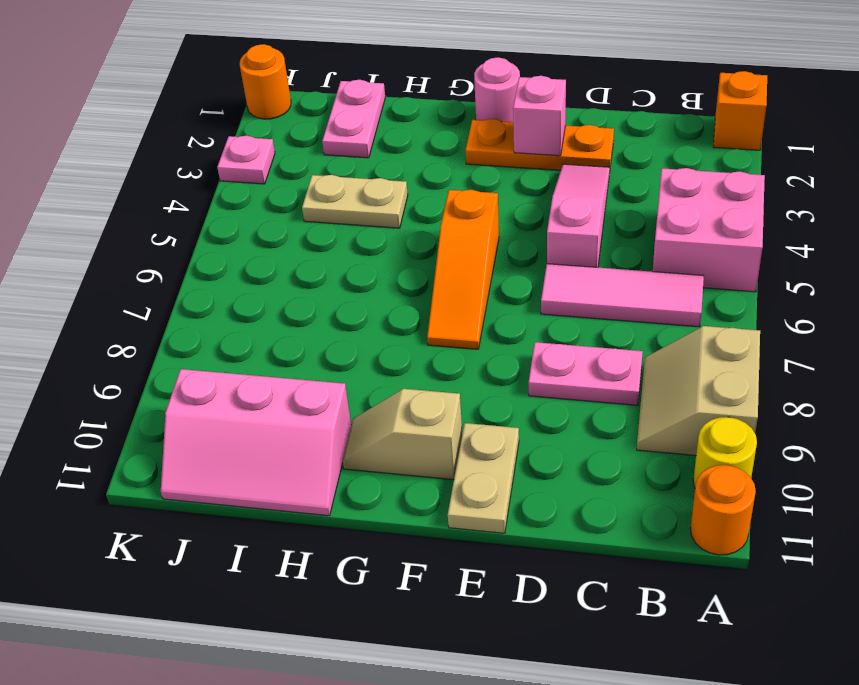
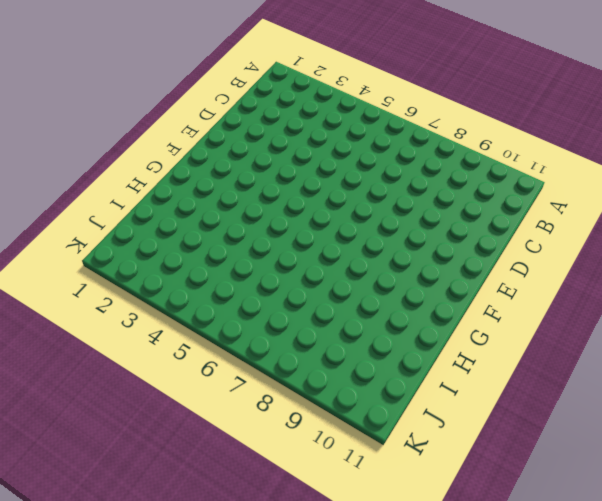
none -> orange brick A1 level 1
none -> pink brick A4:B5 level 1
none -> tan slope A8:B9 level 1 top A

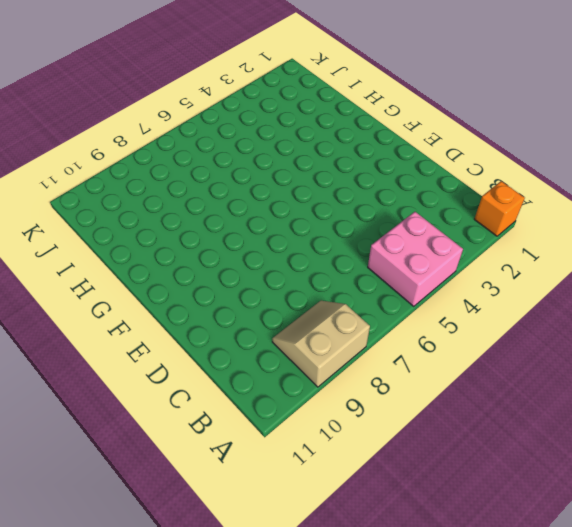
none -> yellow round brick A10 level 1
none -> orange round brick A11 level 1
none -> pink tile B6:D6 level 1

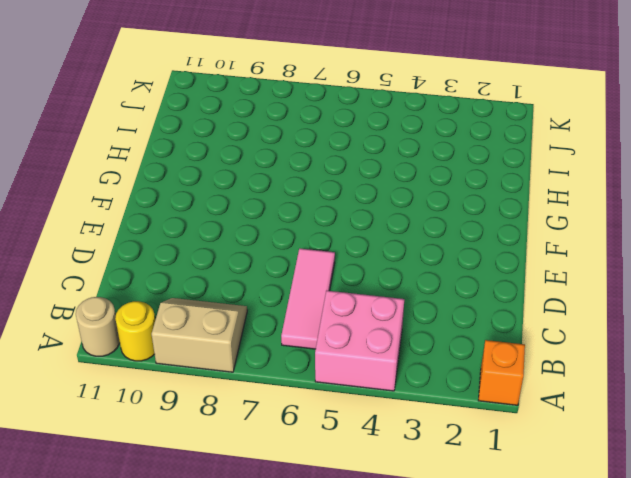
tan round brick A11 level 1 -> orange round brick A11 level 1
none -> pink plate C8:D8 level 1
none -> orange plate D2:F2 level 1
none -> pink slope D3:D5 level 1 top 5

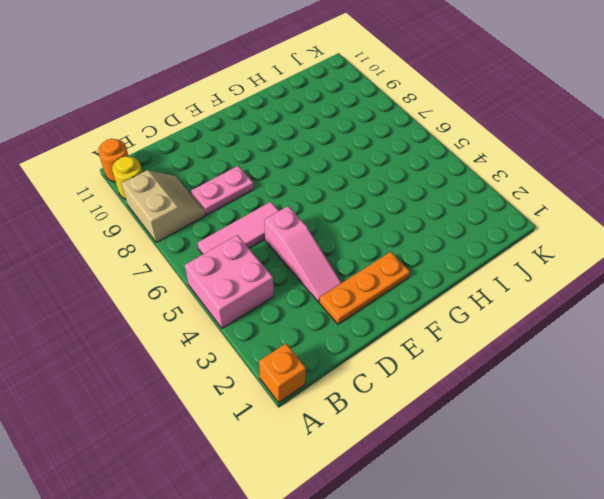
none -> tan plate E10:E11 level 1
none -> pink round brick F1 level 1
none -> orange slope F5:F7 level 1 top 5

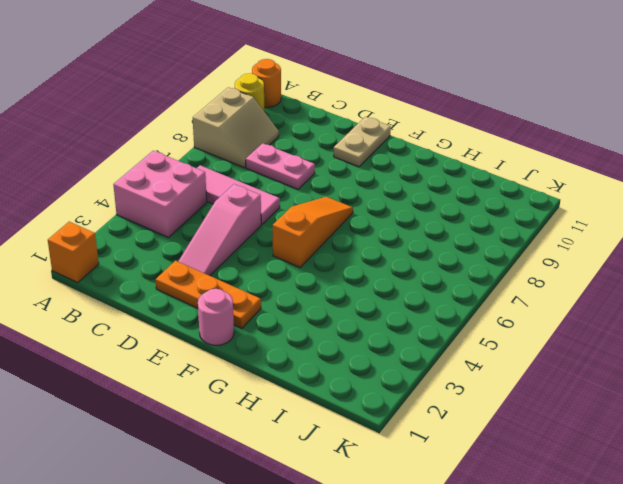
none -> tan slope F10:G10 level 1 top F
none -> tan plate H4:I4 level 1
none -> pink slope H10:J11 level 1 top 10

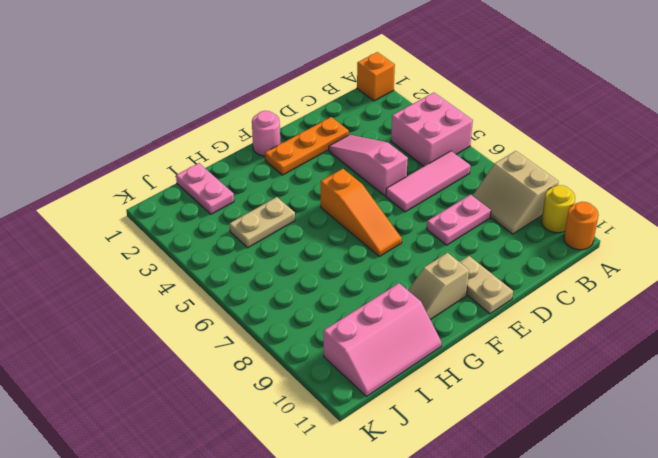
none -> orange round brick K1 level 1
none -> pink plate K3 level 1
none -> pink brick E2 level 2

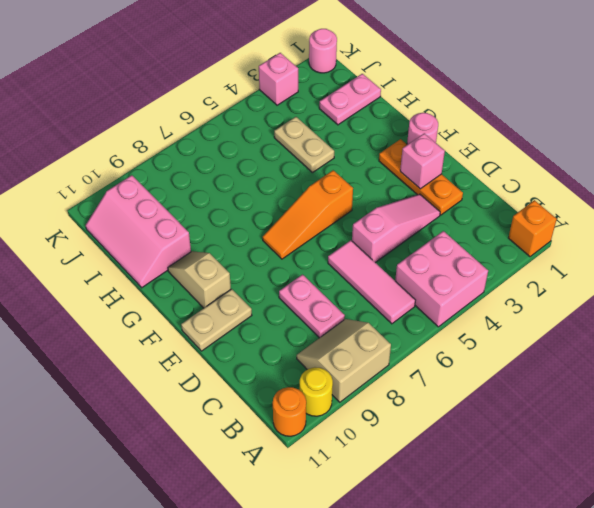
pink round brick K1 level 1 -> orange round brick K1 level 1
pink brick K3 level 1 -> pink plate K3 level 1

